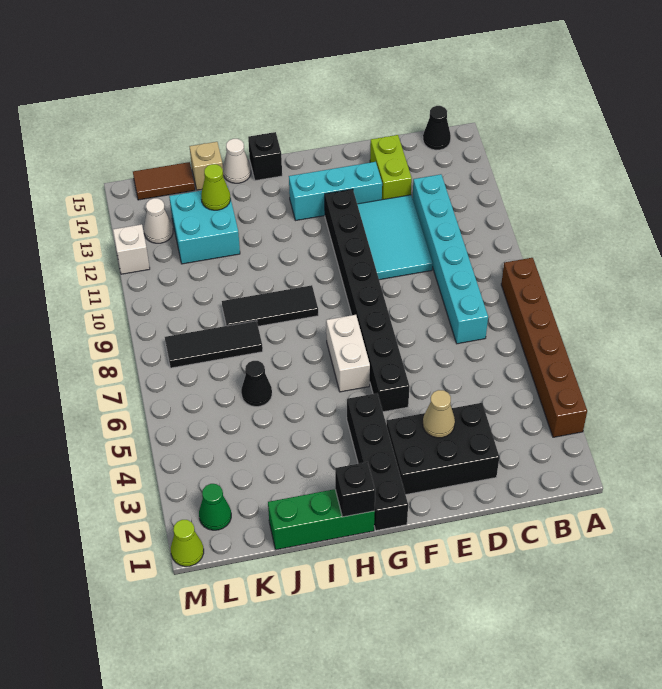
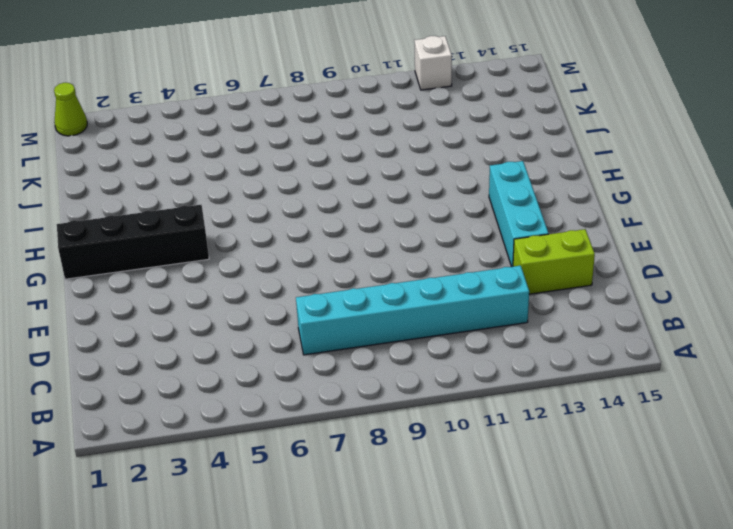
none -> brown brick A3:A8 level 1
none -> black cone B15 level 1
none -> black brick D2:F3 level 1

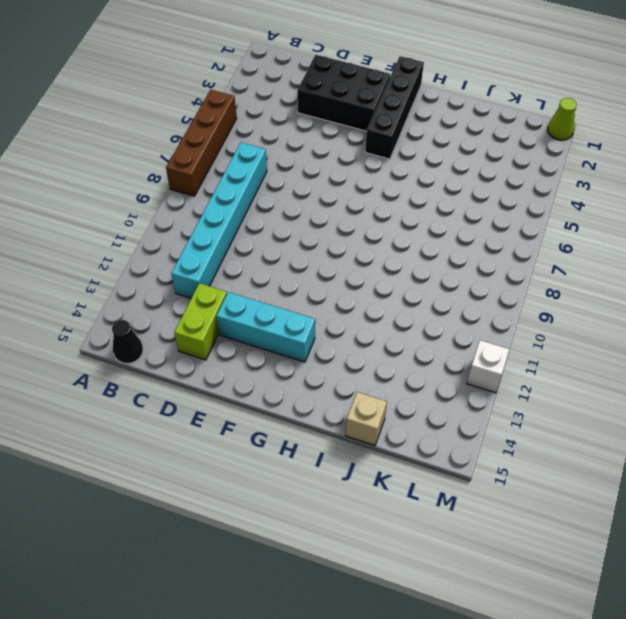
brown brick A5:A8 level 1 -> brown brick A3:A8 level 1
none -> cyan tile D10:E12 level 1
none -> black brick F5:F12 level 1
none -> white brick G6:G7 level 1

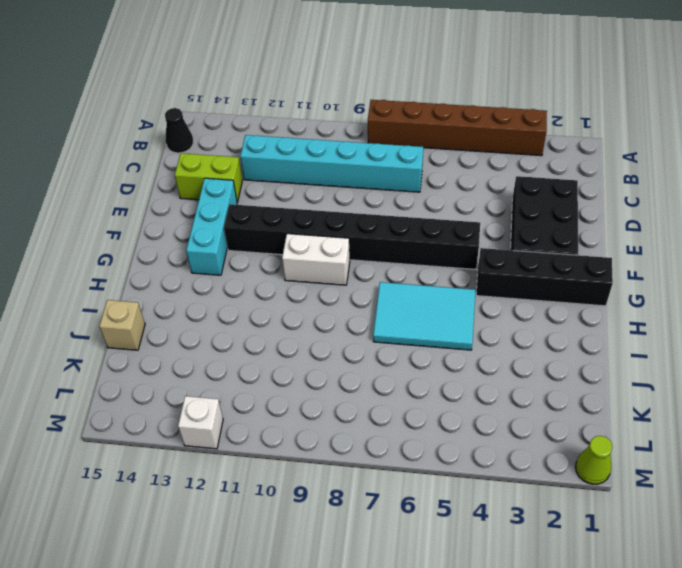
white brick G9:G10 level 1 -> white brick G6:G7 level 1
cyan tile H5:I7 level 1 -> cyan tile D10:E12 level 1
none -> green brick H1:J1 level 1
none -> black tile H9:J9 level 1
none -> black brick H15 level 1

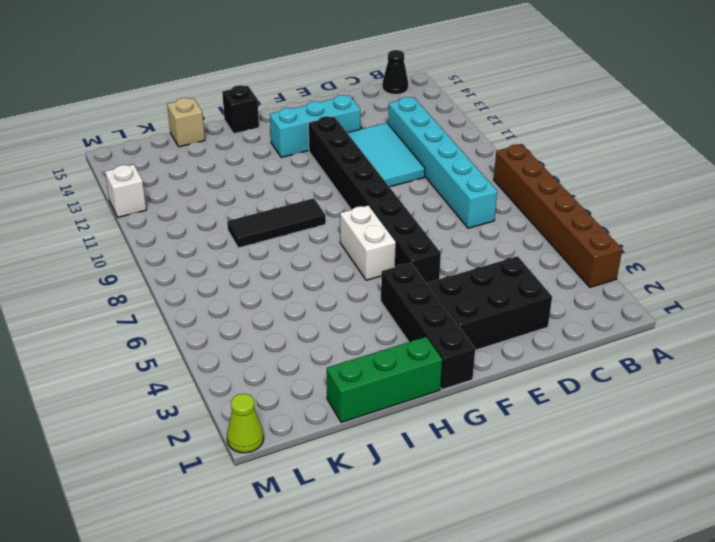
none -> lime brick D13:D14 level 1
none -> white cone I15 level 1
none -> black cone J6 level 1

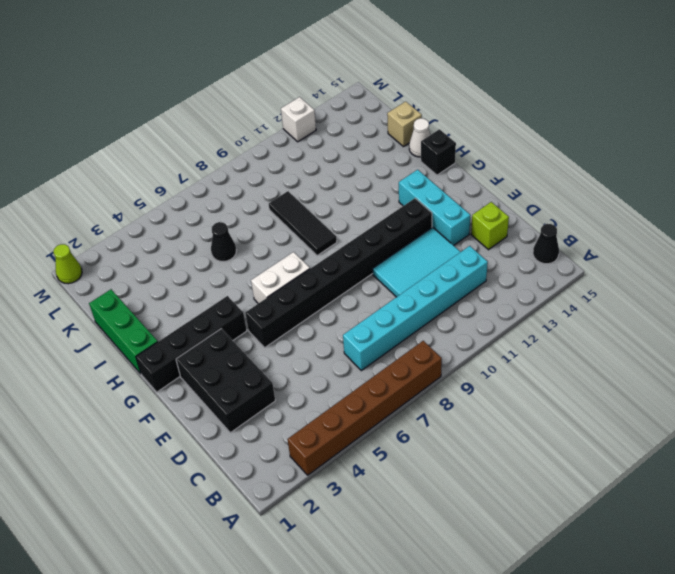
lime brick D14 level 1 -> lime brick D13:D14 level 1
none -> black tile J8:L8 level 1
none -> cyan brick J12:K13 level 1
none -> brown tile K15:L15 level 1

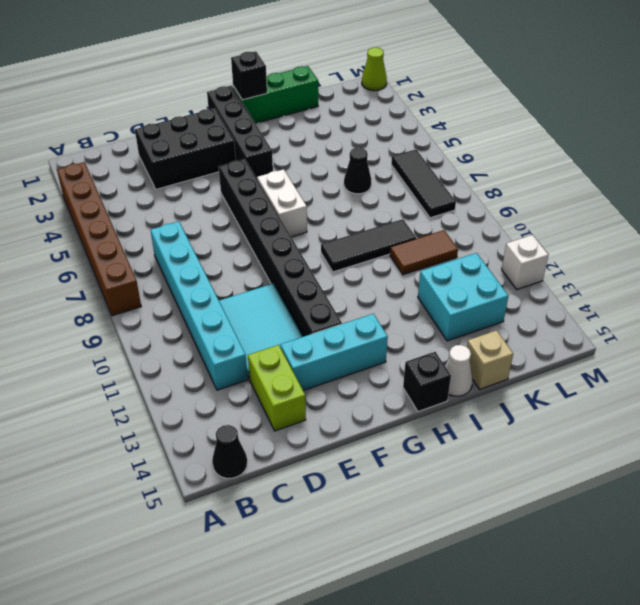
brown tile J10:K10 level 1 -> brown tile K15:L15 level 1
black tile L6:L8 level 1 -> black tile J8:L8 level 1
none -> green cone L2 level 1
none -> white cone L13 level 1
none -> tan cone E3 level 2

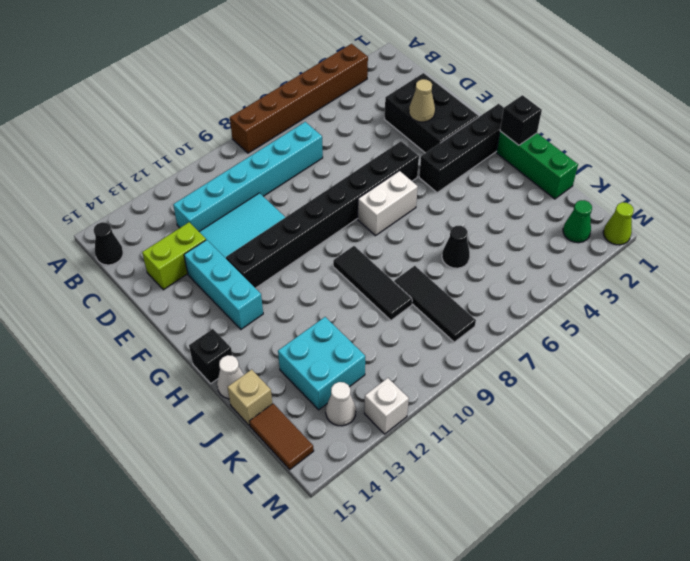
none -> lime cone J13 level 2

